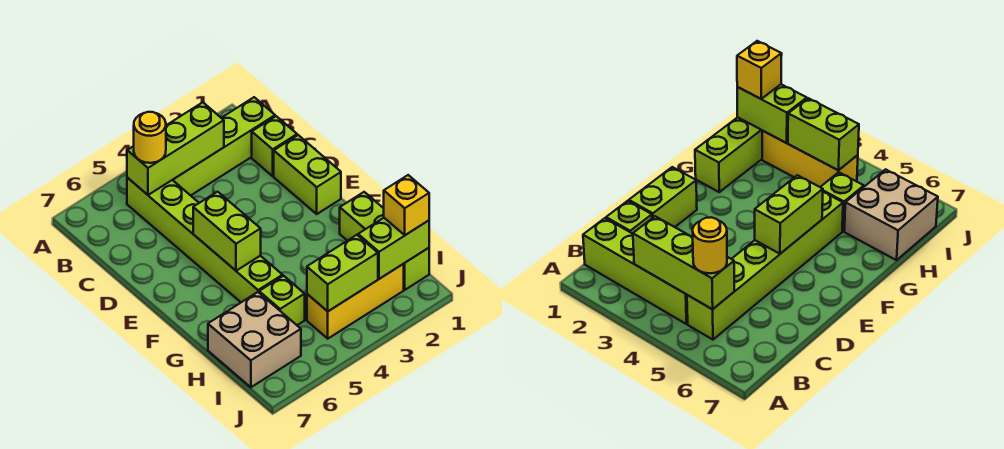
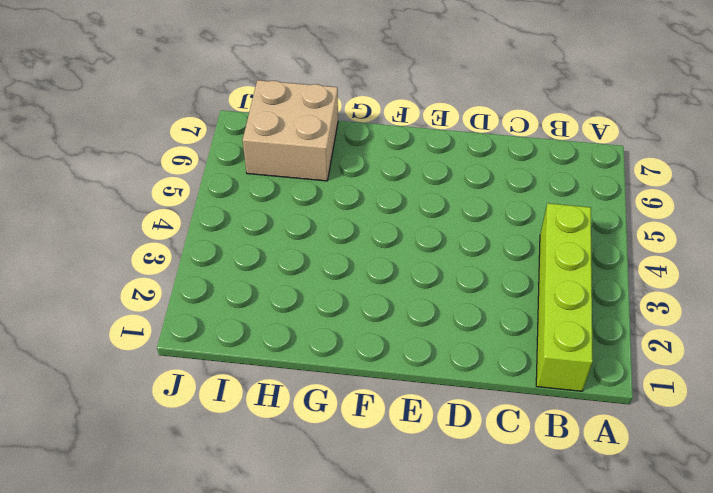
none -> lime brick B5:G5 level 1
none -> lime brick C1 level 1
none -> lime brick D1:E1 level 1

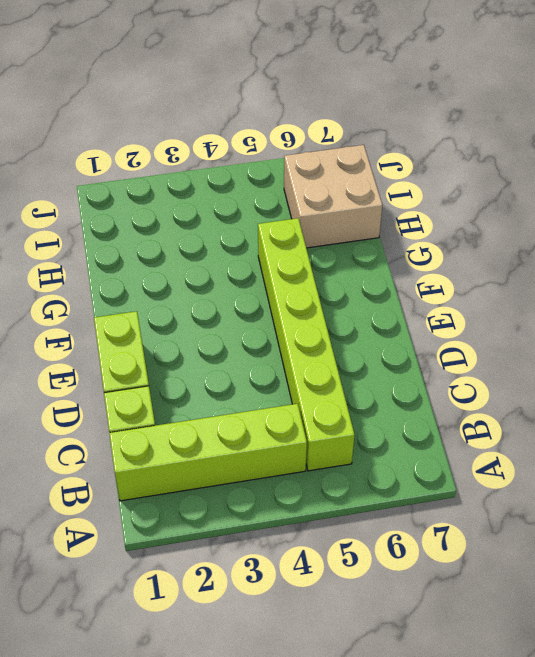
none -> lime brick G1:I1 level 1
none -> lime brick H5 level 1
none -> yellow brick I2:I4 level 1

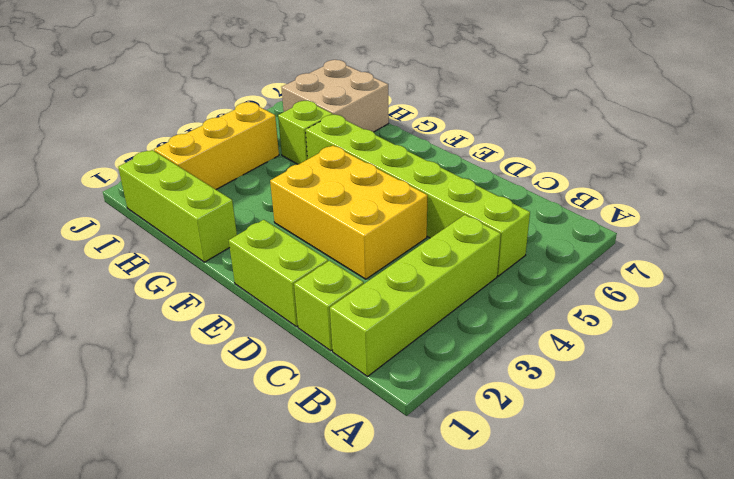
yellow brick D3:F4 level 1 -> none
none -> lime brick B3:B5 level 2
none -> lime brick E5:F5 level 2
none -> lime brick I1:I2 level 2

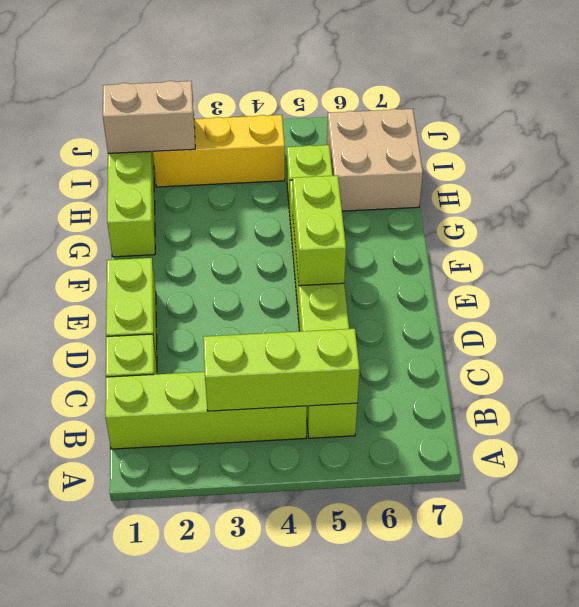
tan brick I1:I2 level 2 -> lime brick I1:I2 level 2
none -> lime brick I3:I4 level 2
none -> yellow round brick B5 level 3
none -> yellow brick I1 level 3

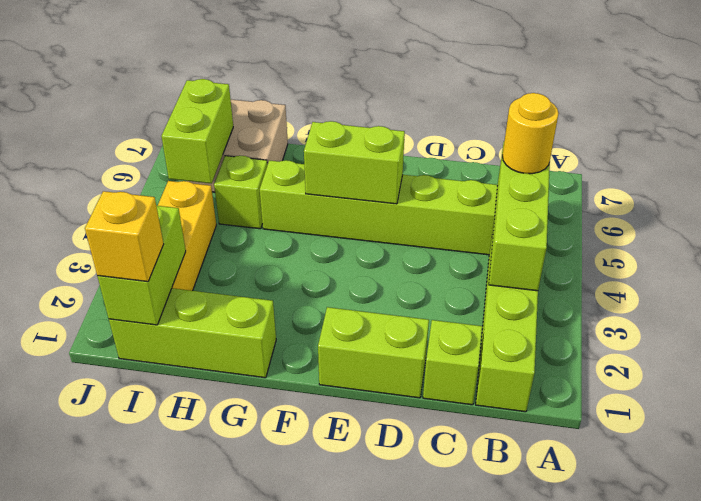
lime brick I5:I6 level 2 -> lime brick I3:I4 level 2

